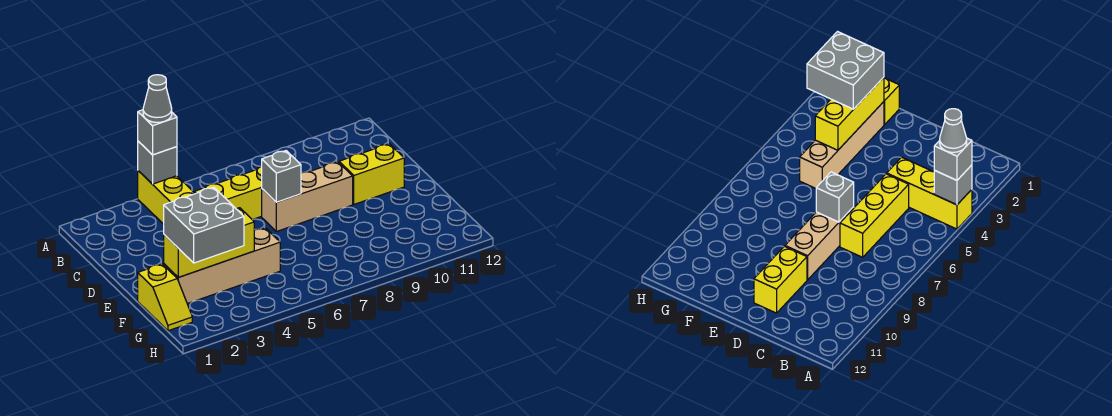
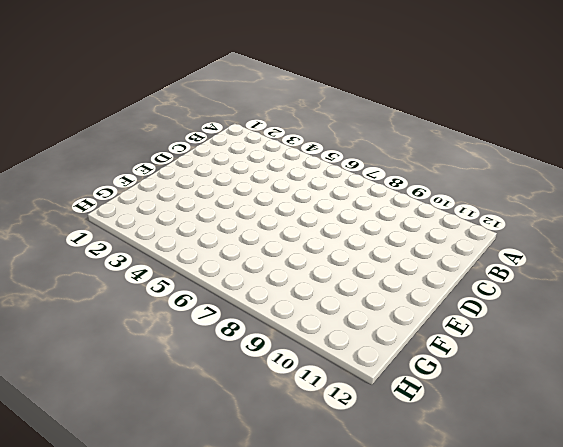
none -> yellow brick A4:C4 level 1
none -> yellow brick C5:C7 level 1
none -> tan brick D7:D9 level 1

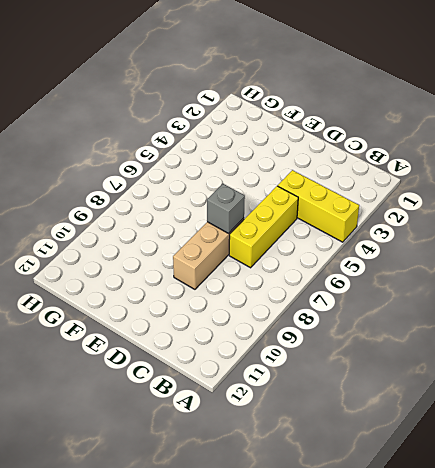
none -> yellow brick D10:D11 level 1
none -> yellow slope F1:G1 level 1 top F
none -> tan brick F2:F5 level 1

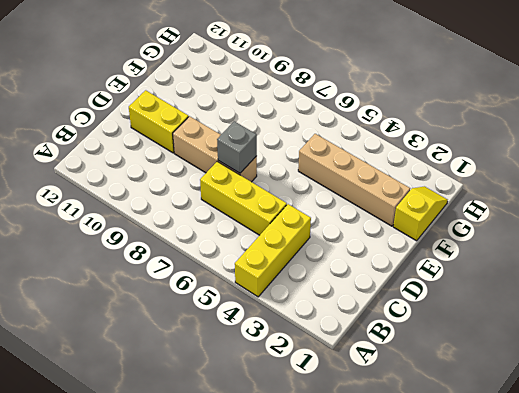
none -> grey brick A4 level 2
none -> yellow brick F2:F4 level 2
none -> grey brick A4 level 3

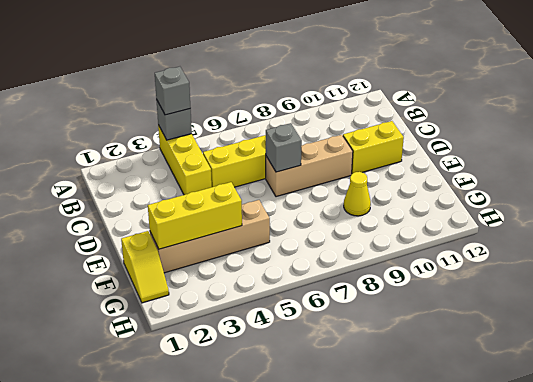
yellow cone F9 level 1 -> none
none -> grey brick F2:G3 level 3
none -> grey cone A4 level 4

